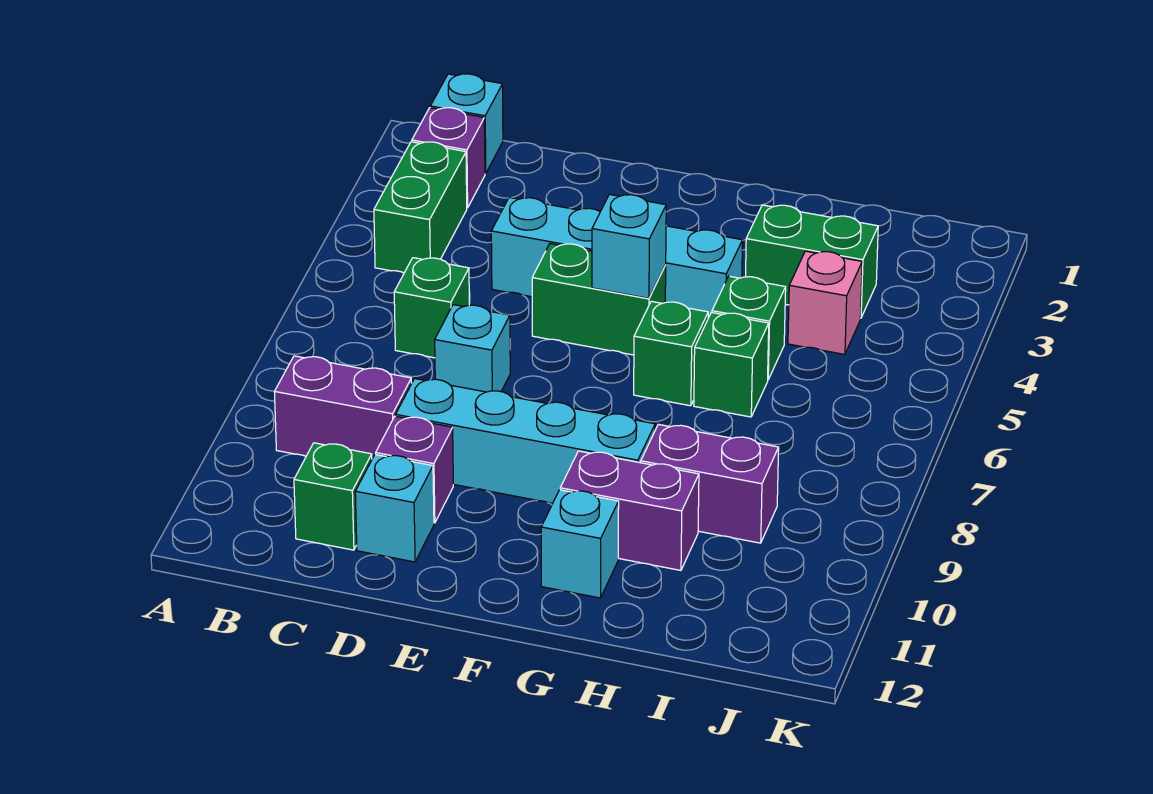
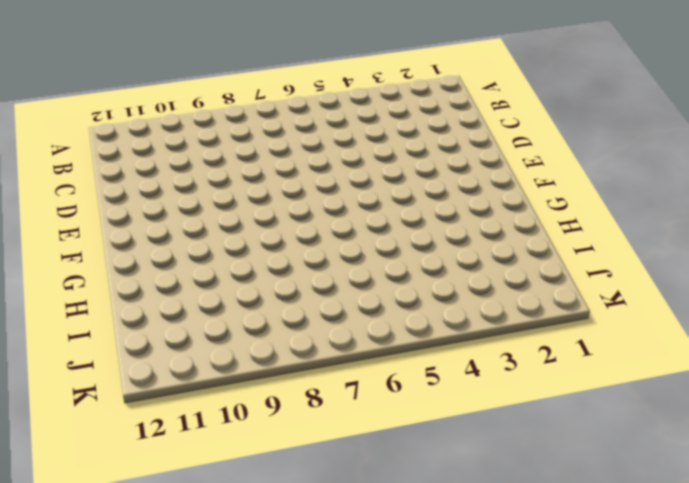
none -> cyan brick B1 level 1
none -> purple brick B2 level 1
none -> green brick B3:B4 level 1

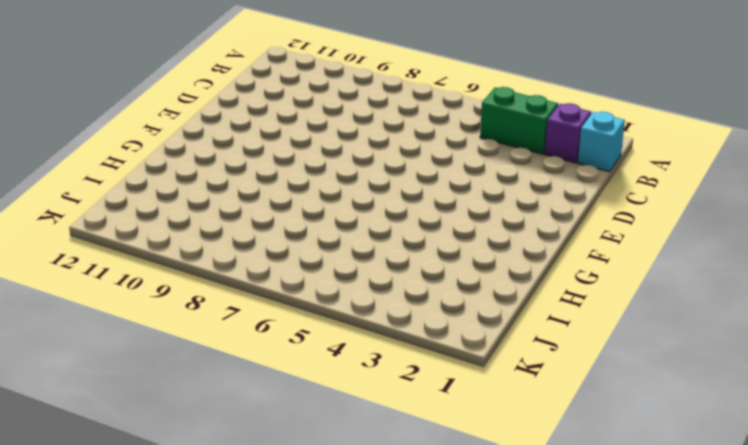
none -> purple brick B9:C9 level 1
none -> green brick C6 level 1
none -> green brick C11 level 1

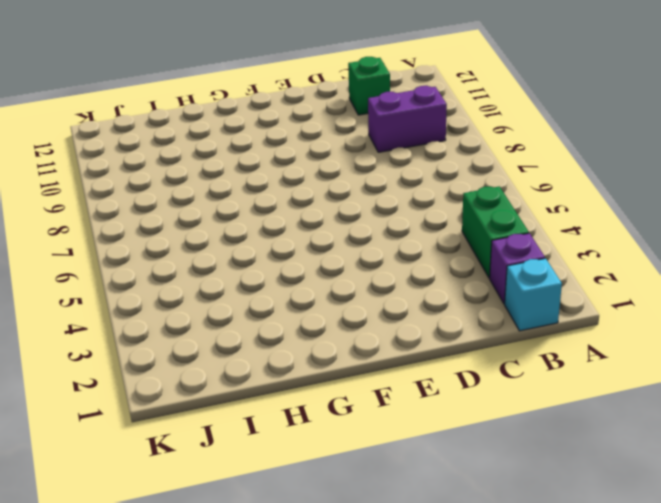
none -> green brick C6 level 1
none -> cyan brick D4:G4 level 1
none -> cyan brick D7 level 1

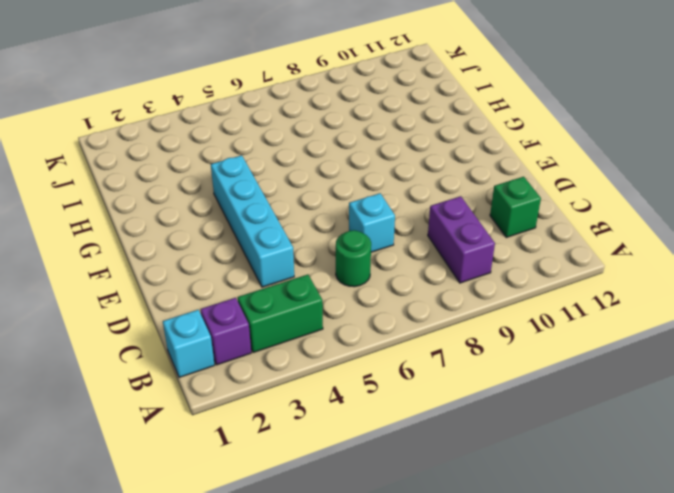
green round brick C6 level 1 -> green brick C6 level 1
none -> cyan brick D9:G9 level 1
none -> purple brick D10 level 1
none -> cyan brick D11 level 1

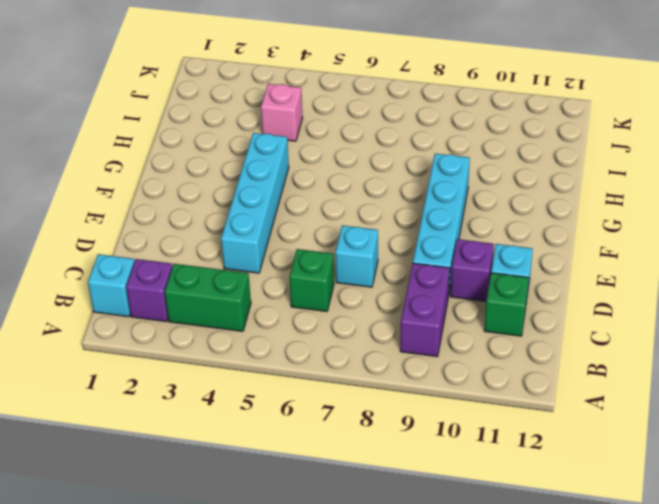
none -> green brick E5:F5 level 1
none -> green brick G6 level 1
none -> purple brick G10:H10 level 1

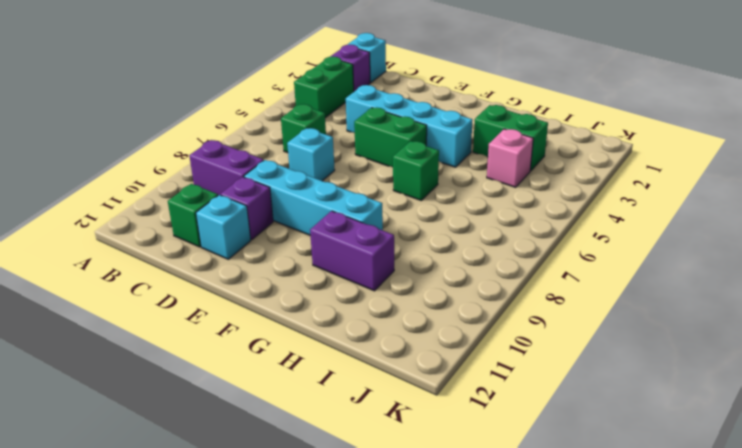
none -> cyan brick G11 level 1
none -> green brick H5 level 1
none -> green brick H6 level 1

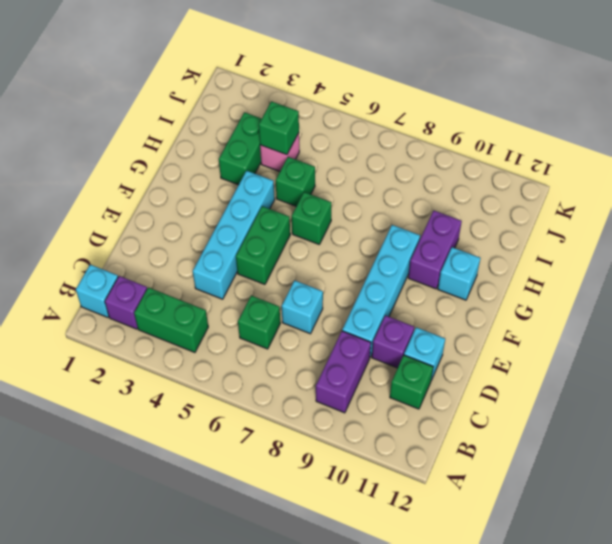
green brick I4 level 2 -> green brick H6 level 1
none -> purple brick H9:I9 level 1
none -> cyan brick F5 level 2

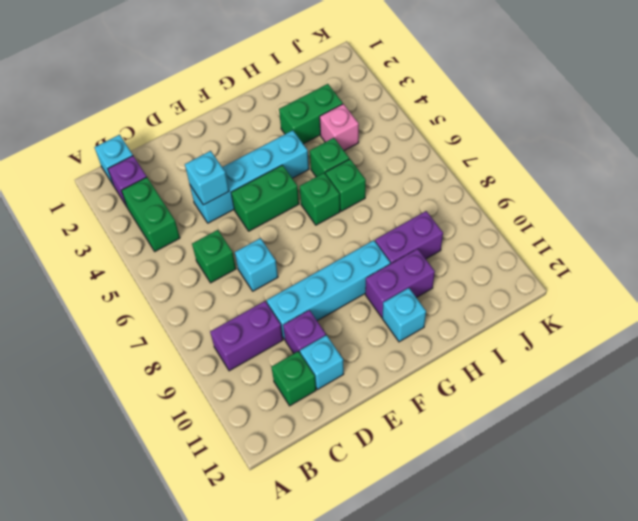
cyan brick D4 level 2 -> cyan brick F5 level 2

